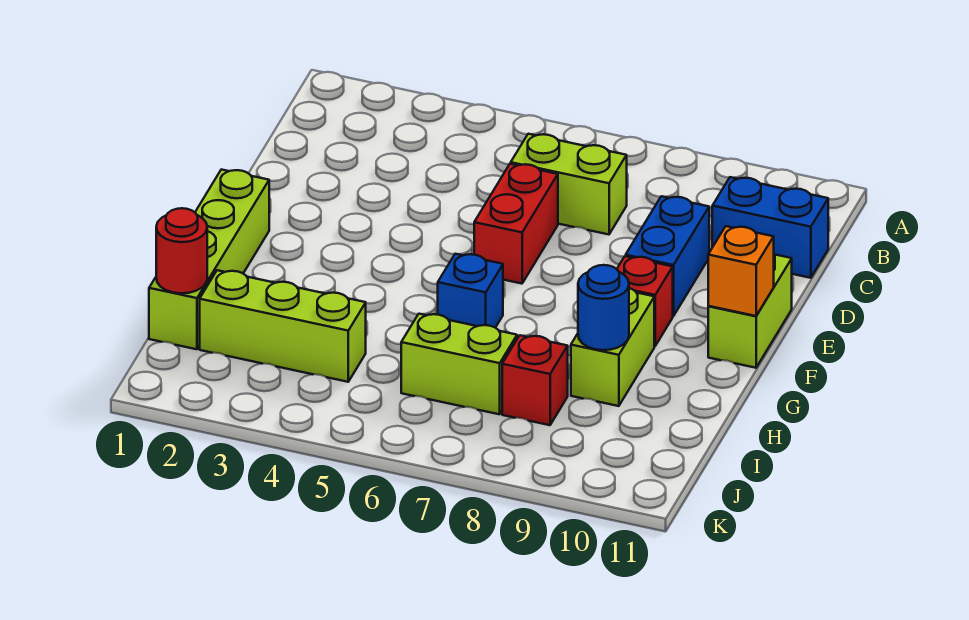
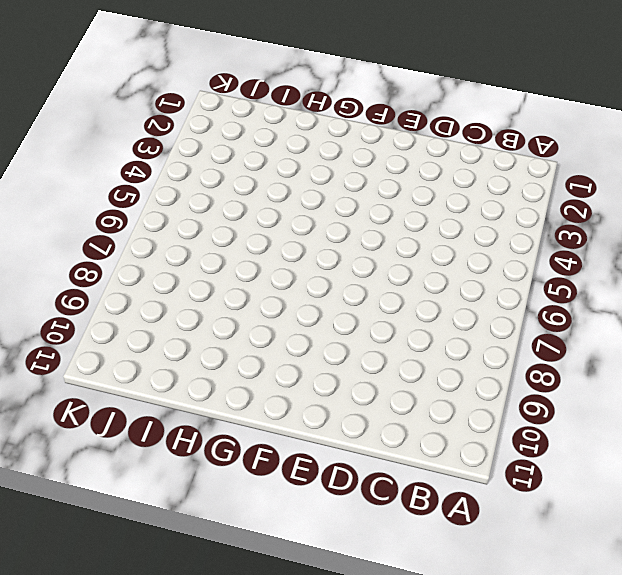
none -> lime brick C6:C7 level 1
none -> blue brick C10:C11 level 1
none -> red brick D6:E6 level 1

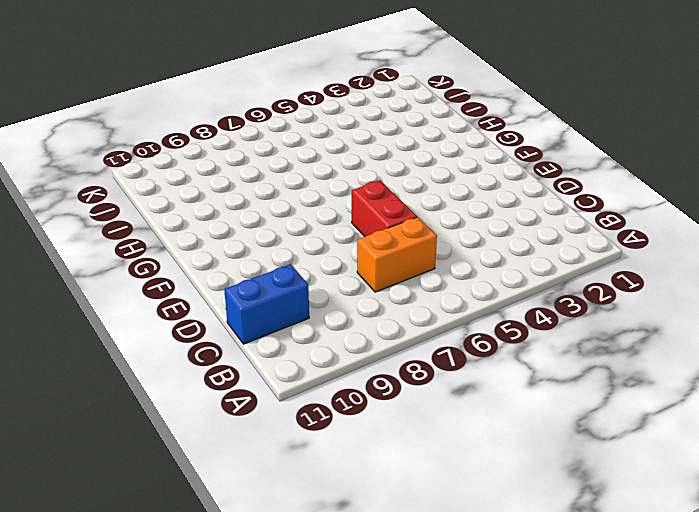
orange brick C6:C7 level 1 -> lime brick C6:C7 level 1
none -> blue brick D9:E9 level 1
none -> lime brick E11:F11 level 1
none -> lime brick F1:I1 level 1

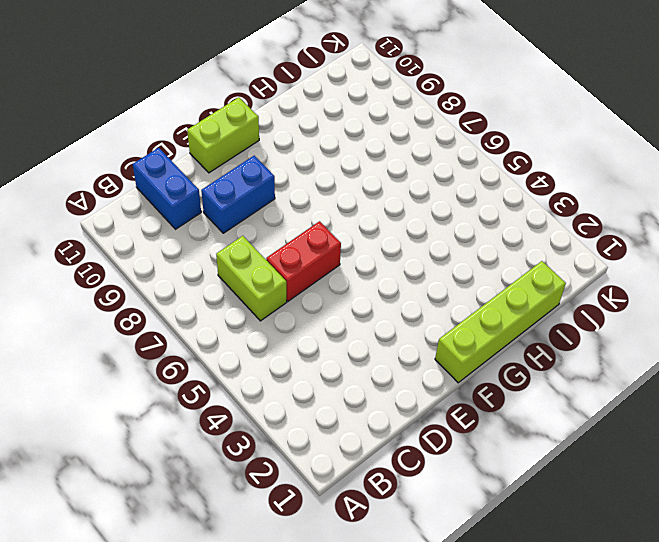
none -> red brick F9 level 1
none -> blue brick G6 level 1
none -> lime brick G9:H9 level 1

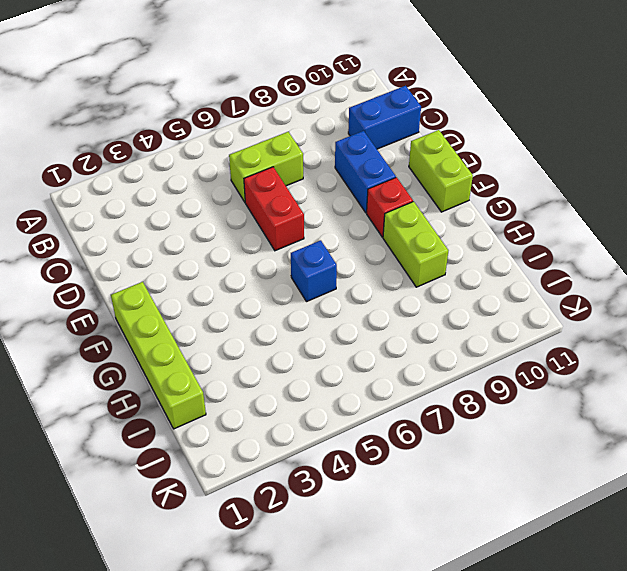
none -> lime brick I2:I4 level 1
none -> lime brick I6:I7 level 1
none -> red brick I8 level 1

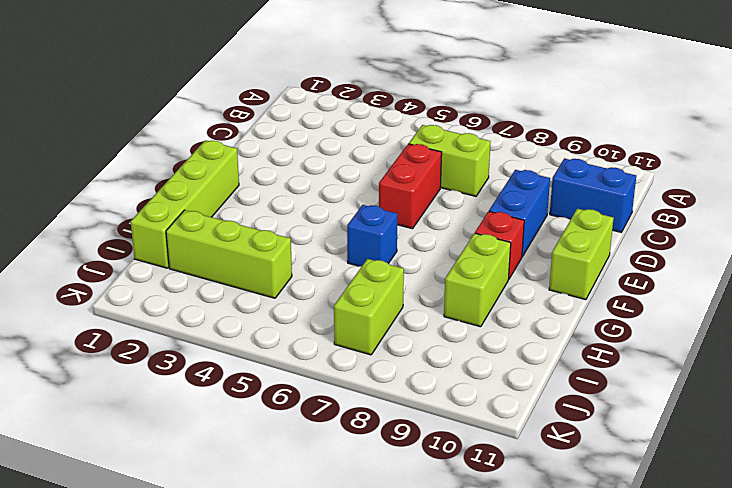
lime brick I7:J7 level 1 -> lime brick I6:I7 level 1
none -> red brick I8 level 1
none -> orange brick F11 level 2
none -> blue round brick H9 level 2

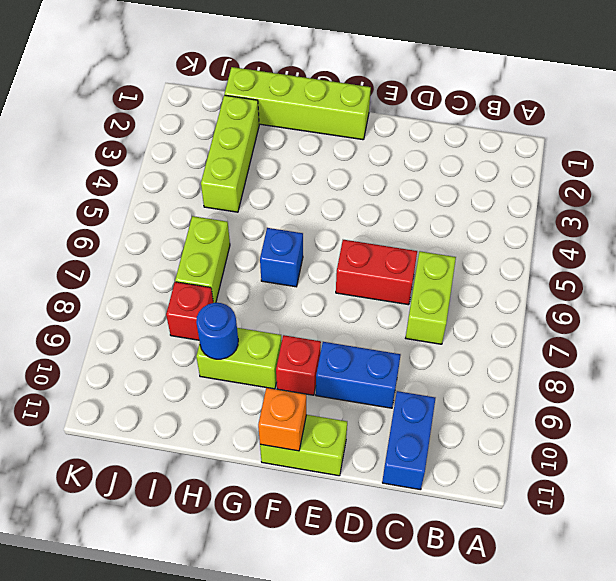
none -> red round brick I1 level 2

